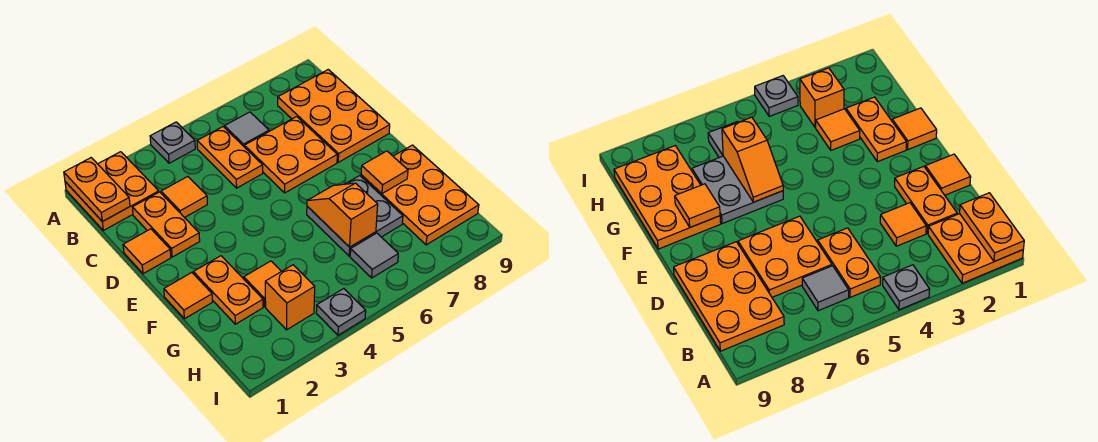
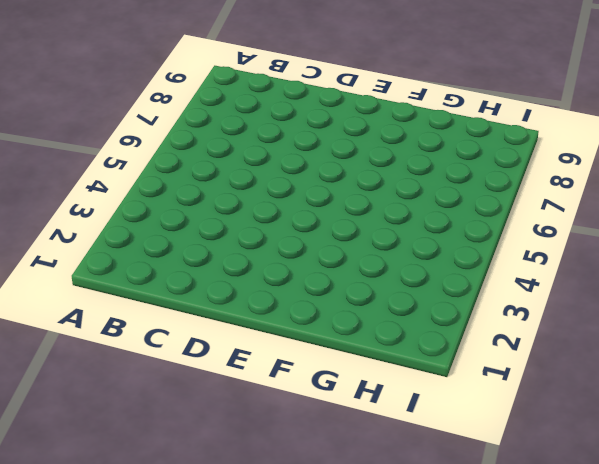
none -> orange plate A1:B2 level 1
none -> grey plate A4 level 1
none -> orange plate B5:C5 level 1

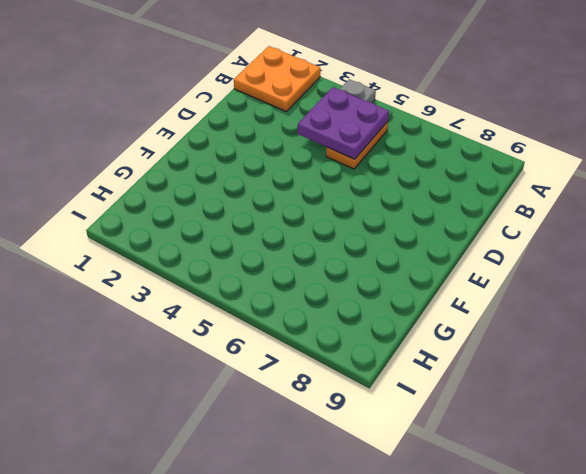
purple plate B4:C5 level 2 -> none
none -> grey tile B6 level 1
none -> orange plate B8:D9 level 1
none -> orange plate C2:D2 level 1

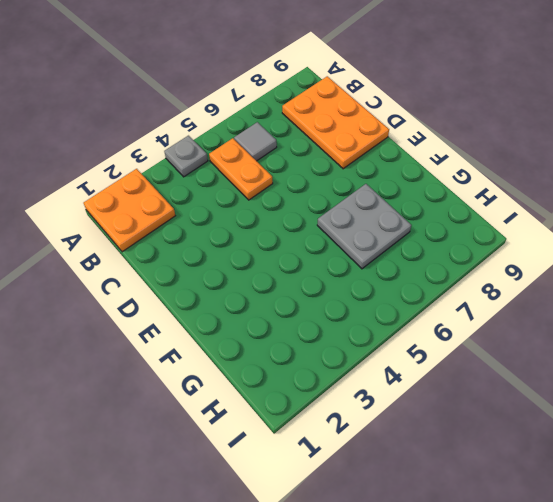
none -> orange plate C2:D2 level 1
none -> orange tile C3 level 1
none -> orange plate C6:D7 level 1

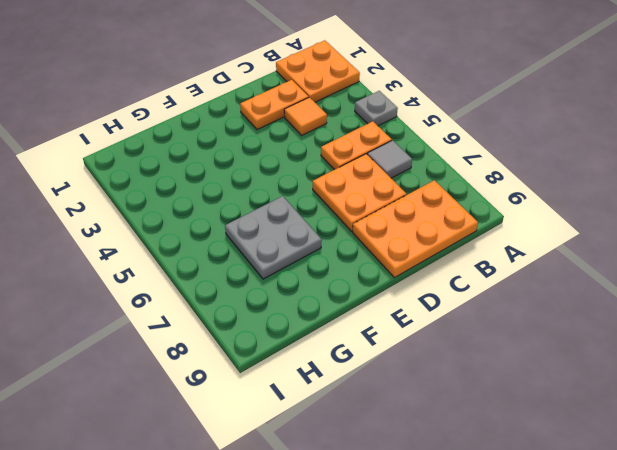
none -> orange tile D1 level 1
none -> orange tile F1 level 1
none -> orange plate F2:G2 level 1

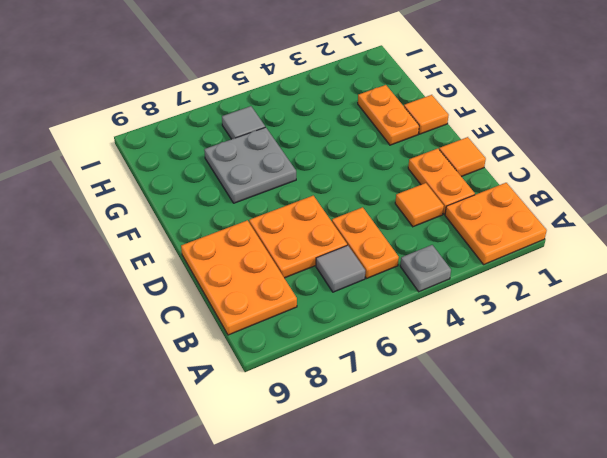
none -> orange plate F8:H9 level 1
none -> orange tile G3 level 1
none -> orange brick H3 level 1

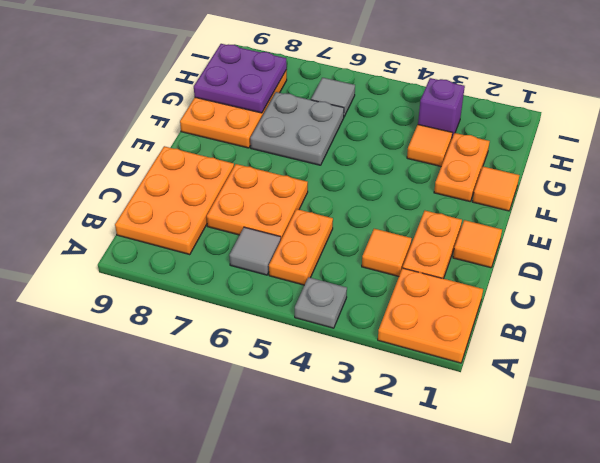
purple plate G8:H9 level 2 -> none
purple brick H3 level 1 -> orange brick H3 level 1
none -> grey plate I4 level 1
none -> orange plate A1:B1 level 2
none -> orange slope F6:G6 level 2 top G

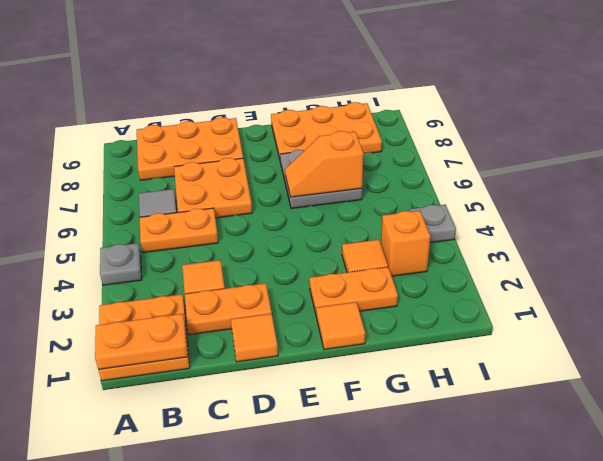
none -> grey tile H6 level 1
none -> orange tile F8 level 2

